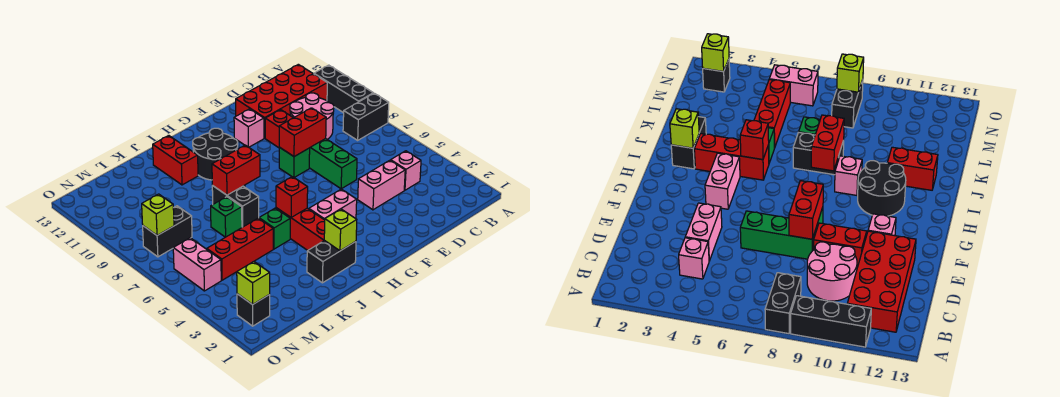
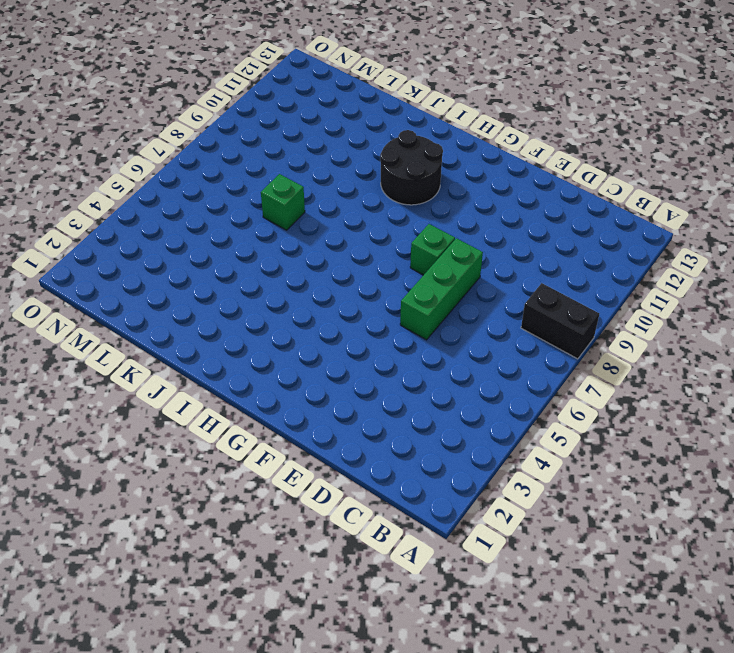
none -> black brick A9:A11 level 1
none -> red brick B11:E12 level 1
none -> pink brick C4 level 1

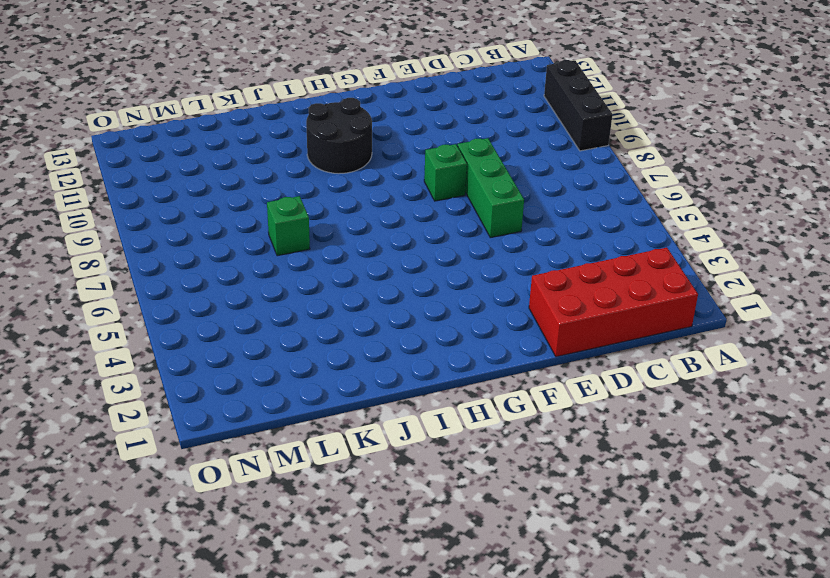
red brick B1:E2 level 1 -> red brick B11:E12 level 1
none -> black brick A8:B8 level 1
none -> pink brick C4 level 1
none -> pink round brick C9:D10 level 1

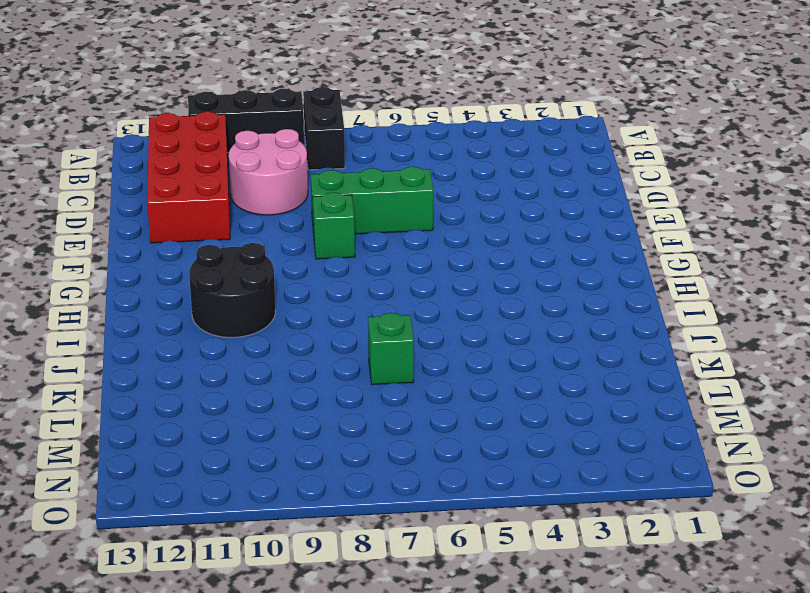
none -> pink brick C4 level 1
none -> pink brick D4:E4 level 1
none -> red brick E9:E10 level 1

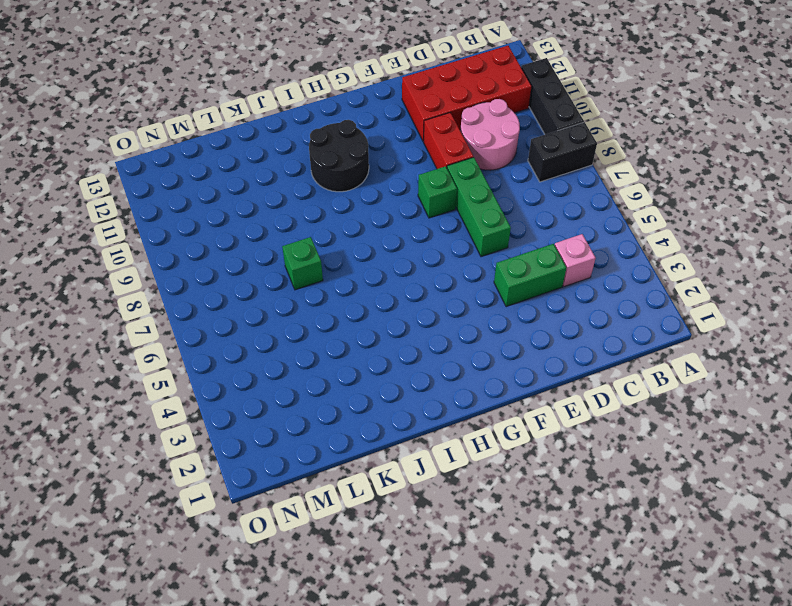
green brick D4:E4 level 1 -> pink brick D4:E4 level 1
none -> pink brick F11 level 1
none -> pink brick G4:H4 level 1
none -> black brick I2:J2 level 1

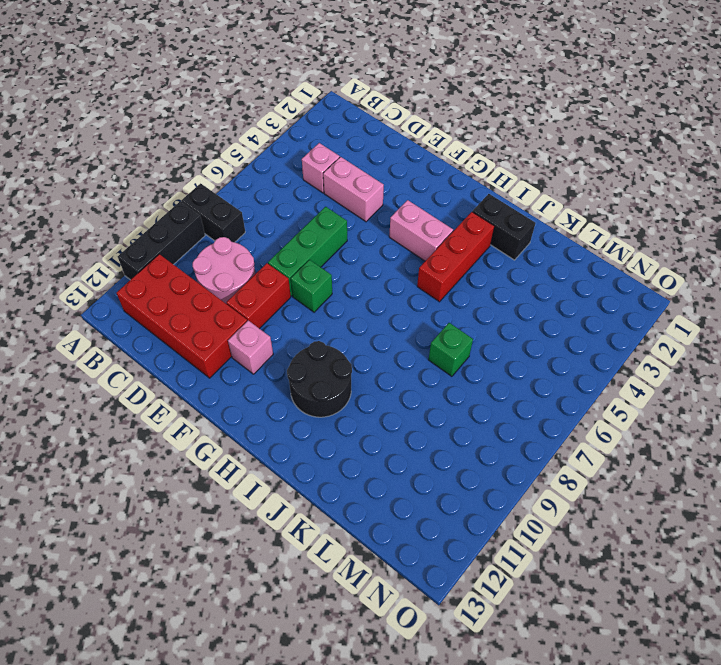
none -> pink brick I9 level 1
none -> green brick J5 level 1
none -> black brick J7:J8 level 1

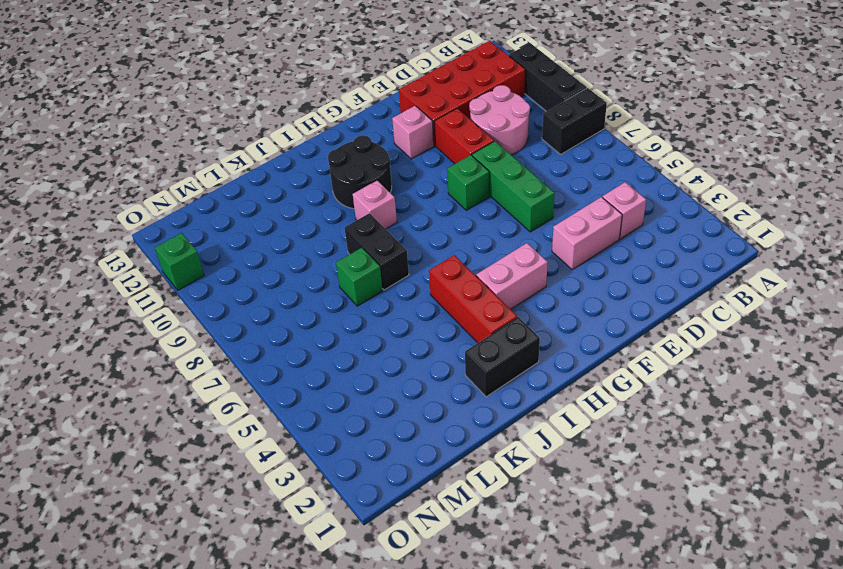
green brick O11 level 1 -> green brick J5 level 1
none -> red brick J11:J12 level 1
none -> red brick K5:M5 level 1
none -> black brick M8:N8 level 1

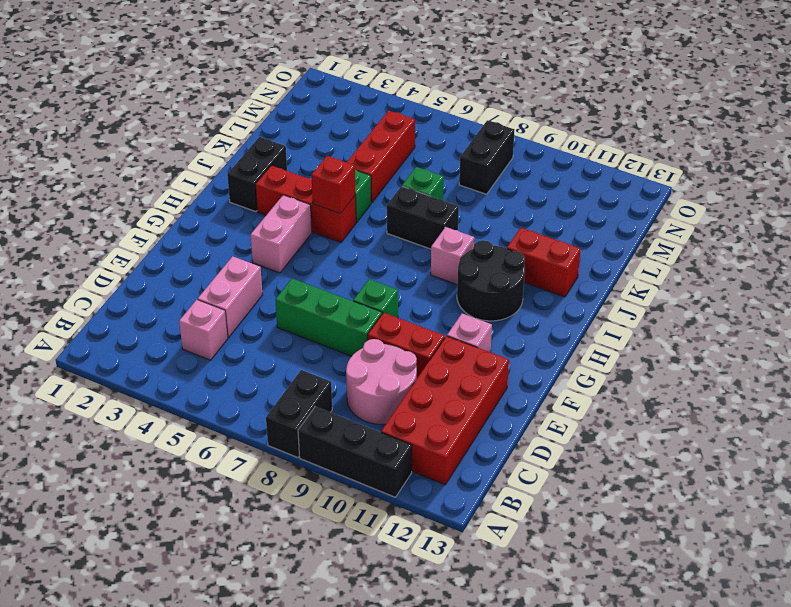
none -> black brick N2 level 1
none -> pink brick N5:N6 level 1
none -> red brick E8:F8 level 2

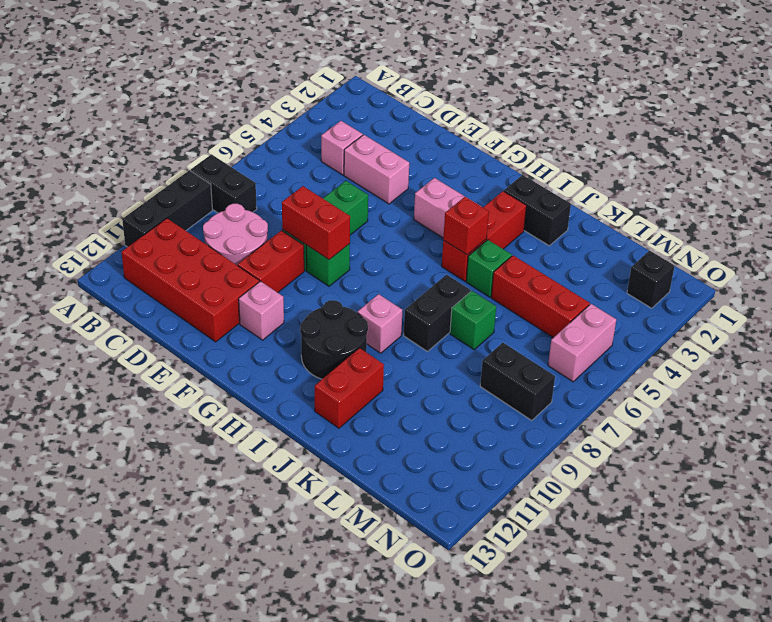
none -> lime brick I2 level 2
none -> red brick I8:J8 level 2
none -> lime brick N2 level 2

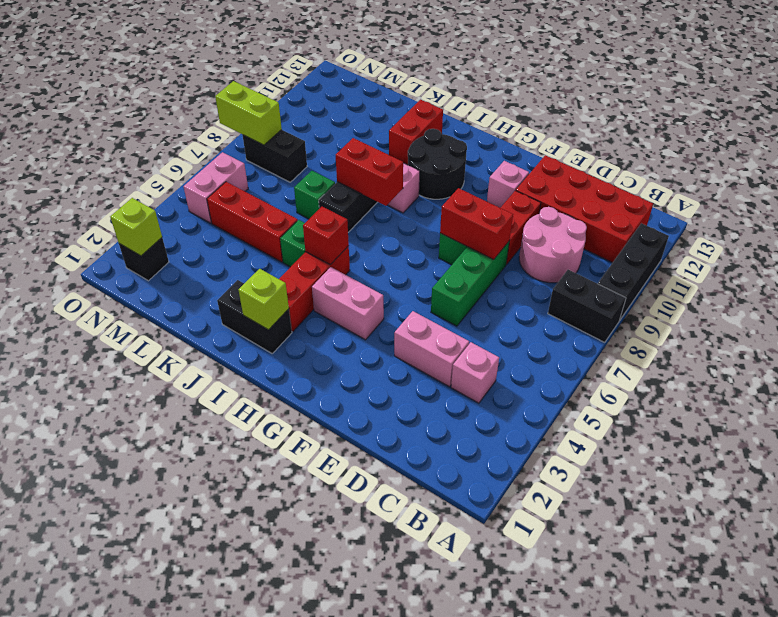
lime brick N8:O8 level 2 -> lime brick N8 level 2

